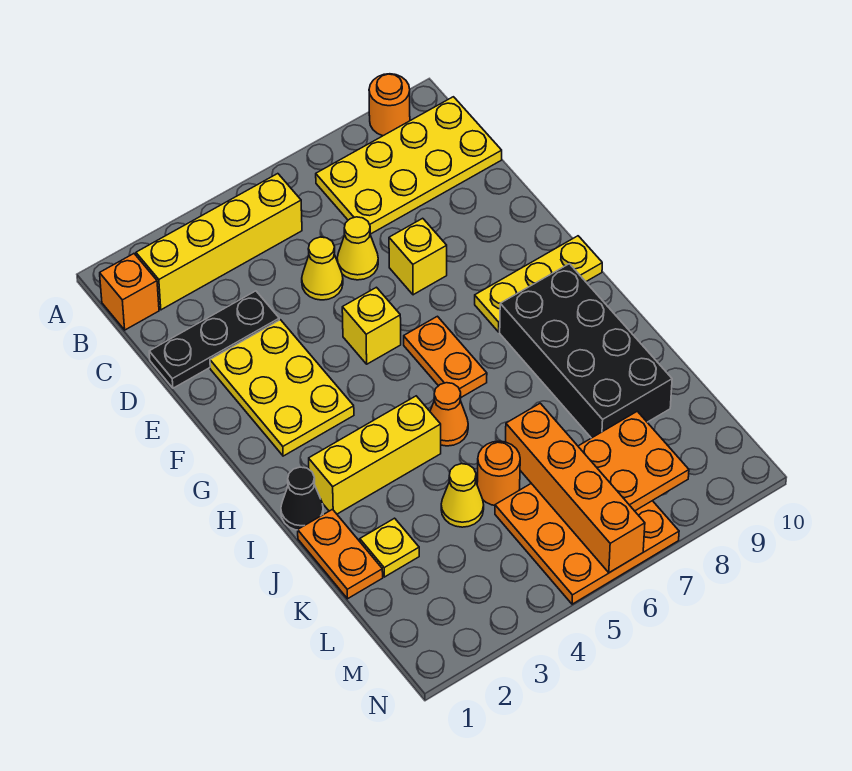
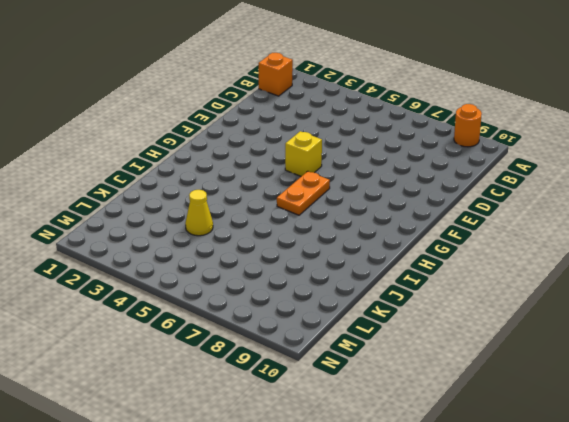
none -> yellow brick B2:B5 level 1
none -> yellow plate B7:C10 level 1
none -> black plate D1:D3 level 1

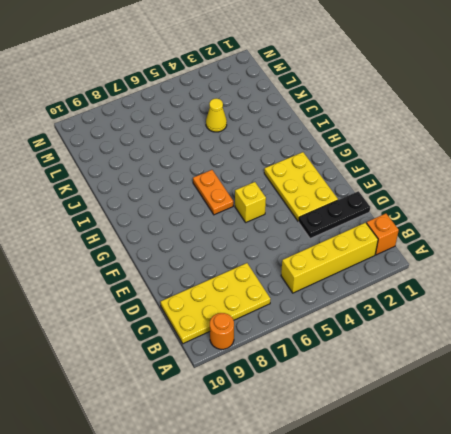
none -> yellow cone D5 level 1
none -> yellow cone D6 level 1
none -> yellow brick E7 level 1

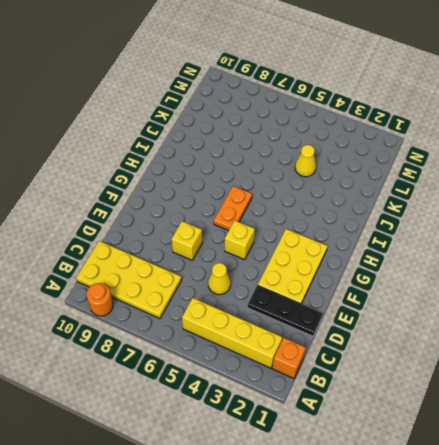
none -> yellow cone D6 level 1
none -> yellow plate G8:G10 level 1
none -> black brick H8:K9 level 1

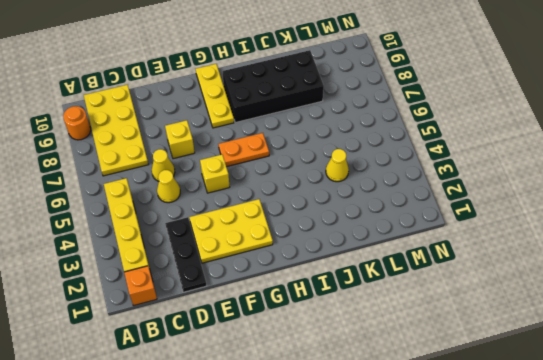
none -> black cone I1 level 1
none -> yellow brick I2:I4 level 1
none -> orange cone I5 level 1

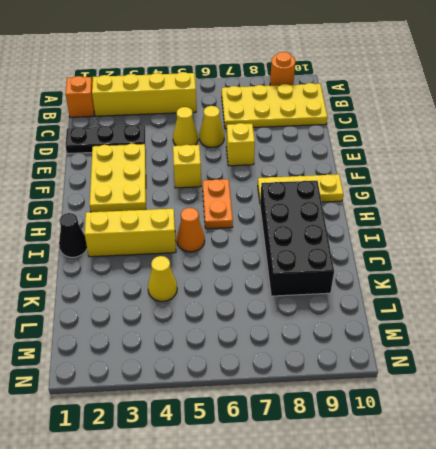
none -> orange plate J1:K1 level 1
none -> yellow plate K2 level 1
none -> orange round brick K5 level 1

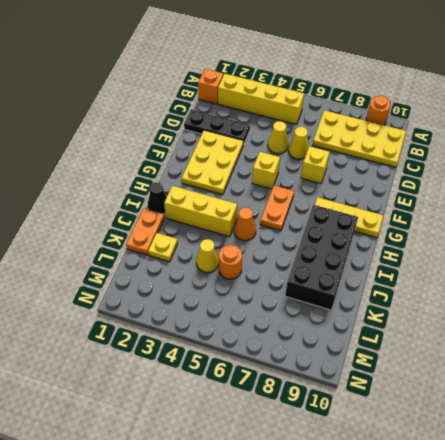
none -> orange plate L5:N7 level 1
none -> orange brick K6:N6 level 2
none -> orange plate L7:M8 level 2

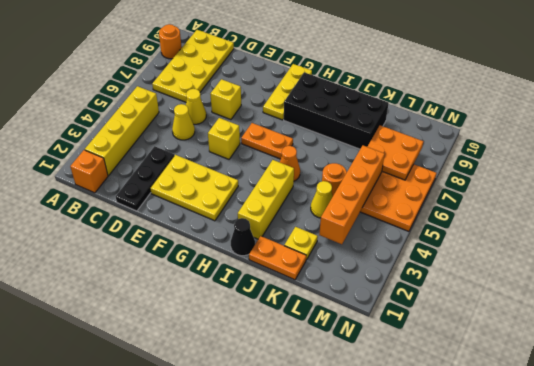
orange brick L3:L6 level 2 -> orange brick K6:N6 level 2

